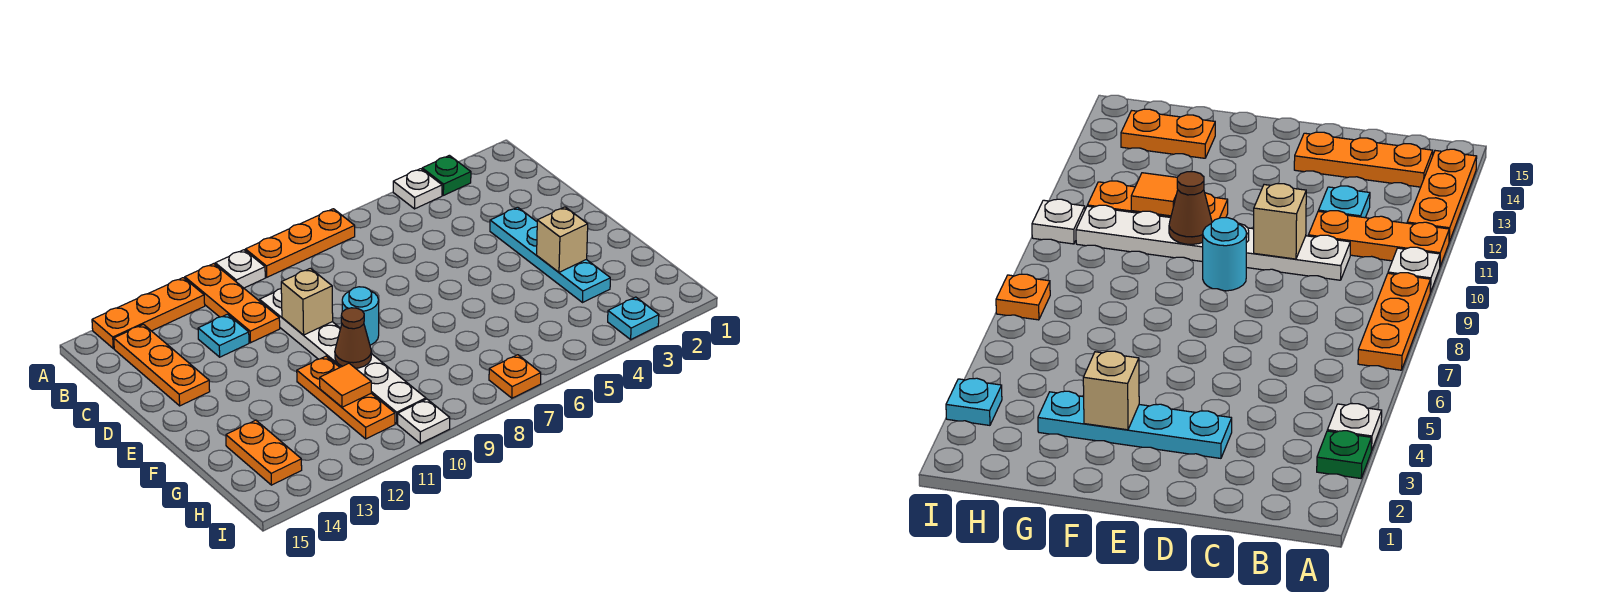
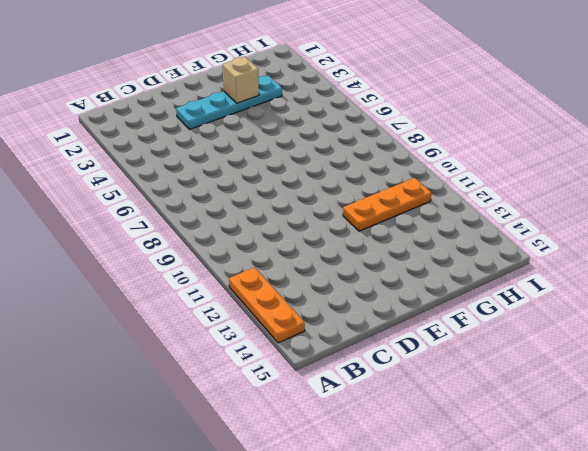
none -> green plate A3 level 1
none -> white plate A4 level 1
none -> orange plate A7:A9 level 1

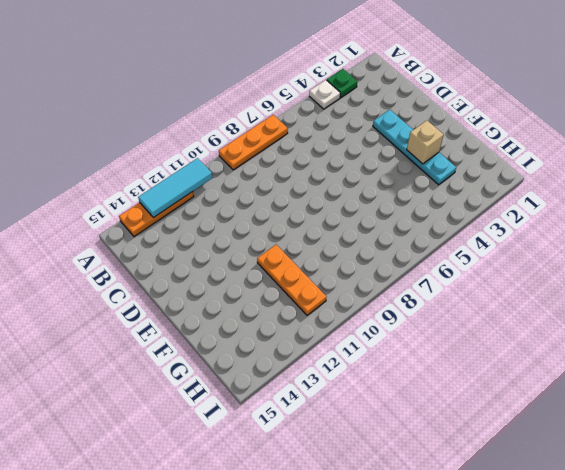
cyan tile A11:A13 level 2 -> none
none -> white plate A10 level 1
none -> orange plate A11:C11 level 1
none -> orange plate B14:D14 level 1

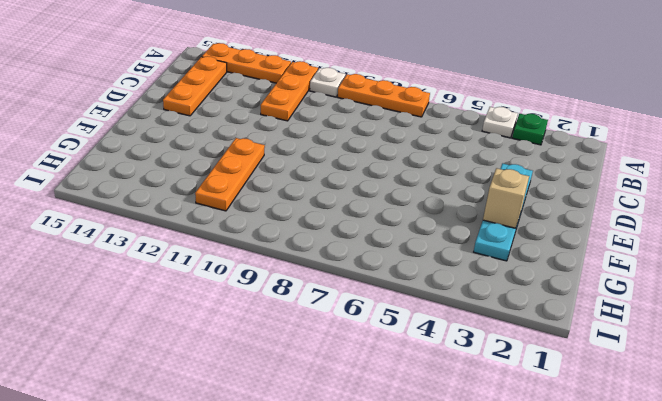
none -> white plate C10:H10 level 1
none -> cyan plate C12 level 1
none -> cyan round brick E9 level 1

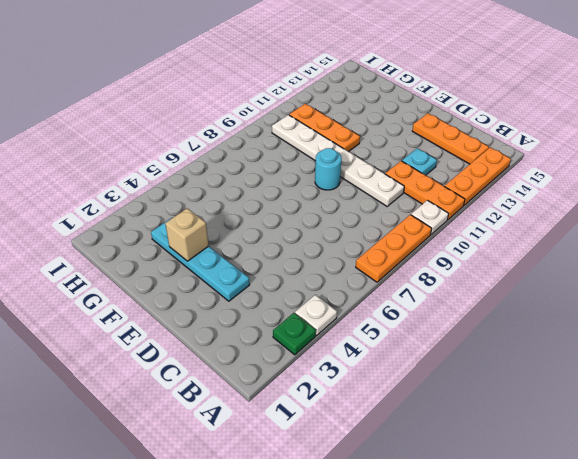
none -> orange plate G14:H14 level 1
none -> cyan plate I3 level 1
none -> orange plate I7 level 1

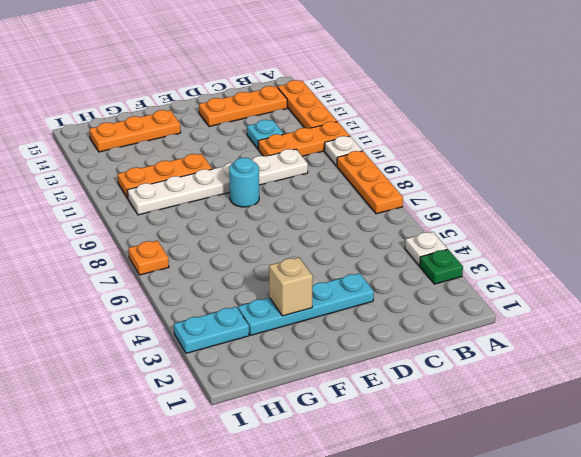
orange plate F14:H14 level 1 -> orange plate G14:H14 level 1
cyan plate H3:I3 level 1 -> cyan plate I3 level 1
none -> white plate I10 level 1
none -> tan brick D10 level 2
none -> brown cone F10 level 2

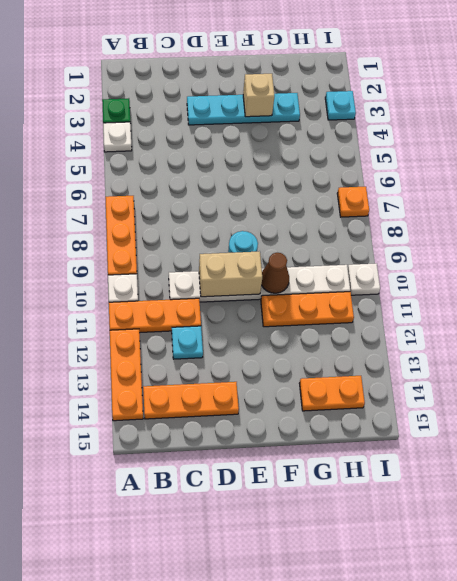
tan brick D10:E10 level 2 -> tan brick D10 level 2
none -> orange tile G11 level 2

